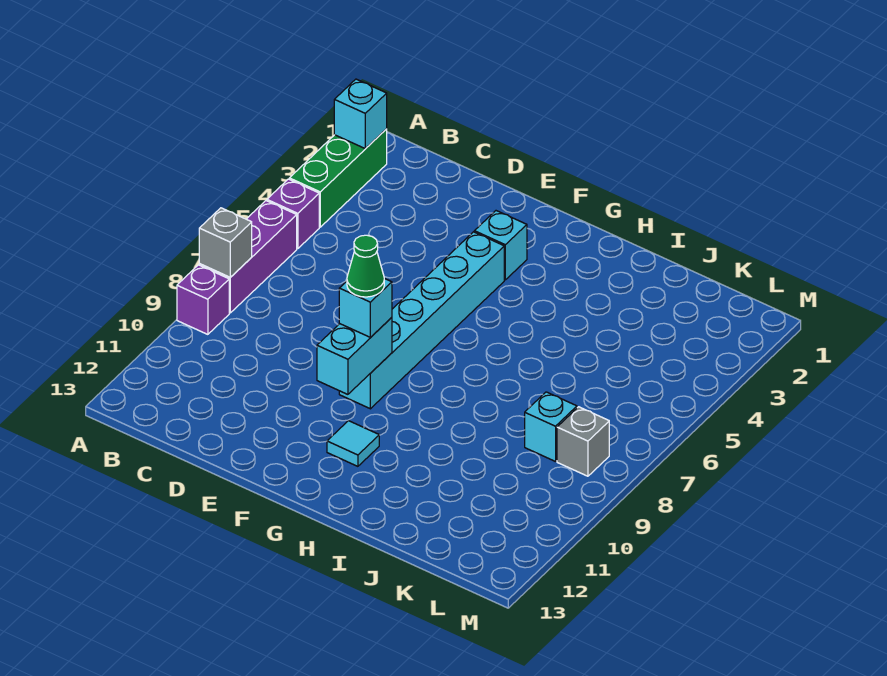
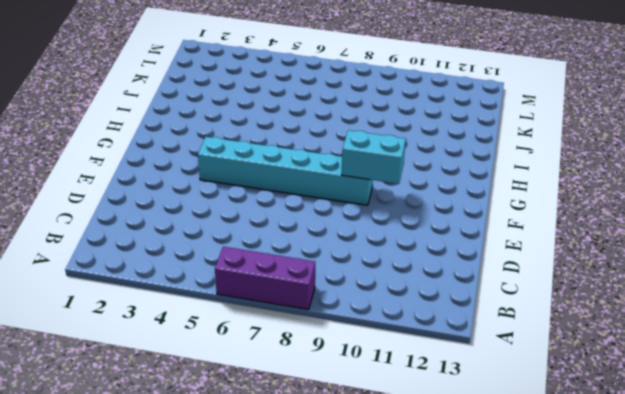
none -> green brick A2:A4 level 1
none -> purple brick A5 level 1
none -> purple brick A9 level 1

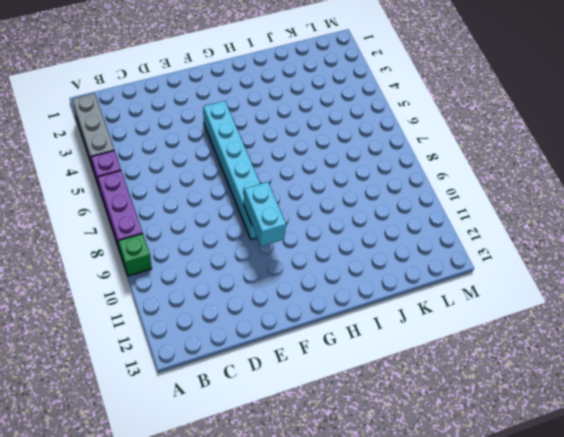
grey brick A2:A4 level 1 -> green brick A2:A4 level 1
green brick A9 level 1 -> purple brick A9 level 1
none -> cyan brick F3 level 1
none -> cyan tile G11 level 1
none -> cyan brick K8 level 1

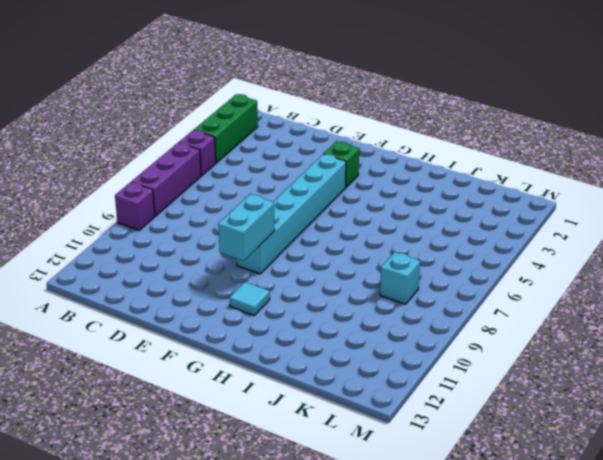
green brick F3 level 1 -> cyan brick F3 level 1
none -> grey brick L8 level 1
none -> cyan brick A2 level 2
none -> grey brick A8 level 2

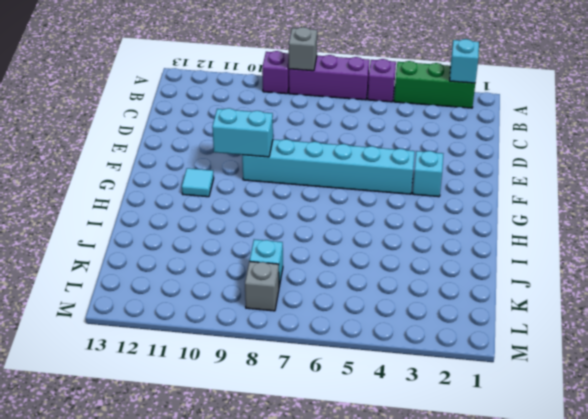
none -> cyan brick F9 level 3
none -> green cone F9 level 4

